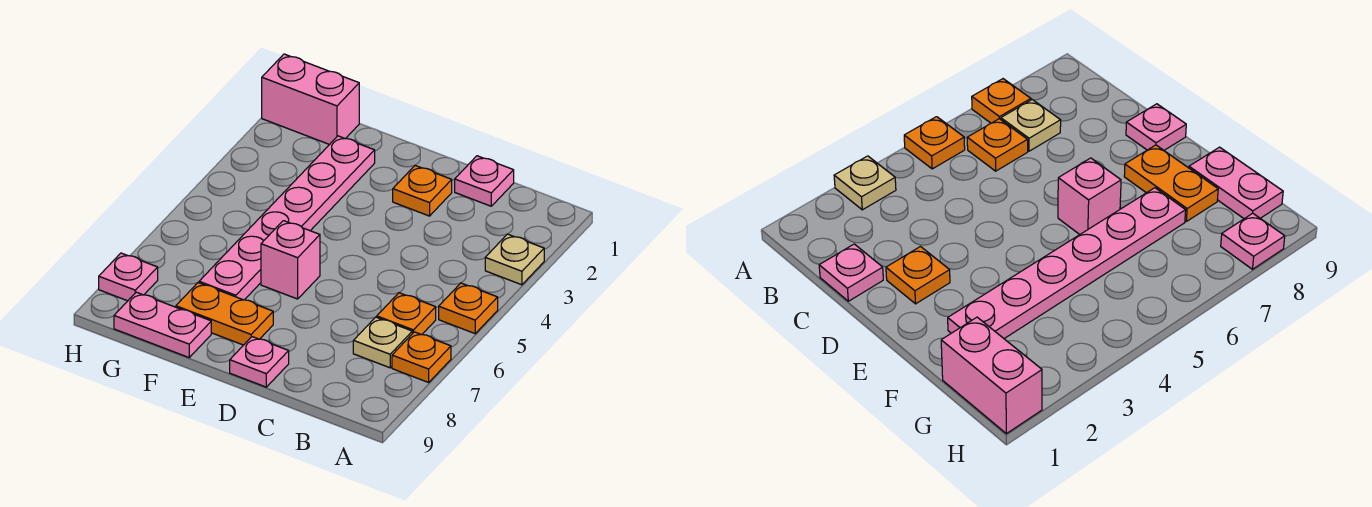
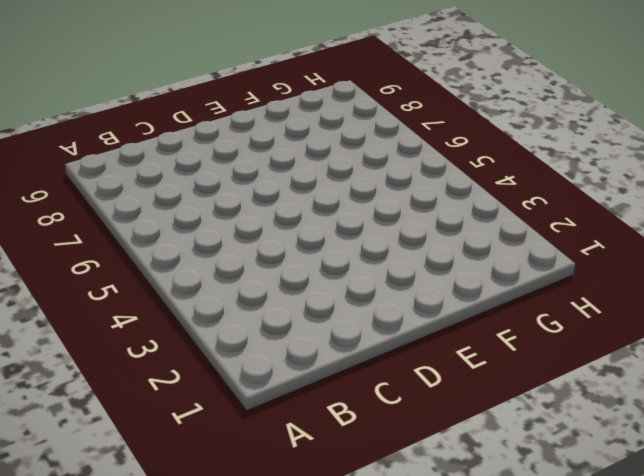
none -> tan plate A3 level 1
none -> orange plate A5 level 1
none -> orange plate A7 level 1

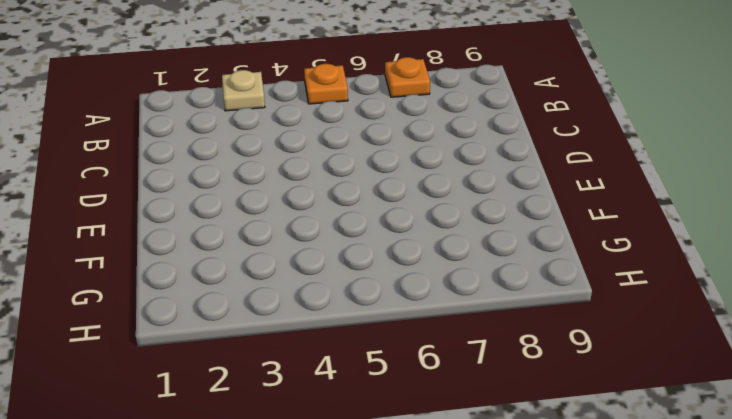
none -> orange plate B6 level 1
none -> tan plate B7 level 1
none -> pink plate C1 level 1

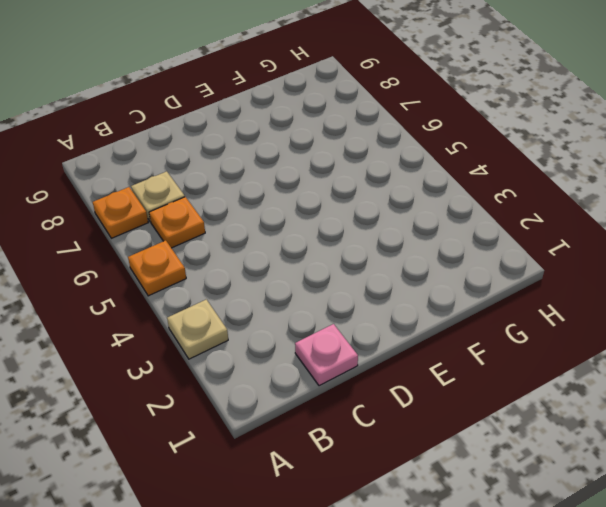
none -> orange plate D2 level 1
none -> pink plate D9 level 1
none -> pink brick E6 level 1

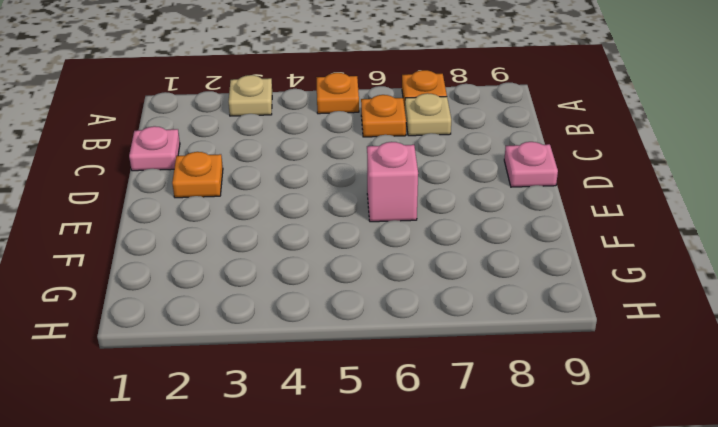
none -> orange plate E8:F8 level 1
none -> pink plate F2:F7 level 1
none -> pink plate F9:G9 level 1

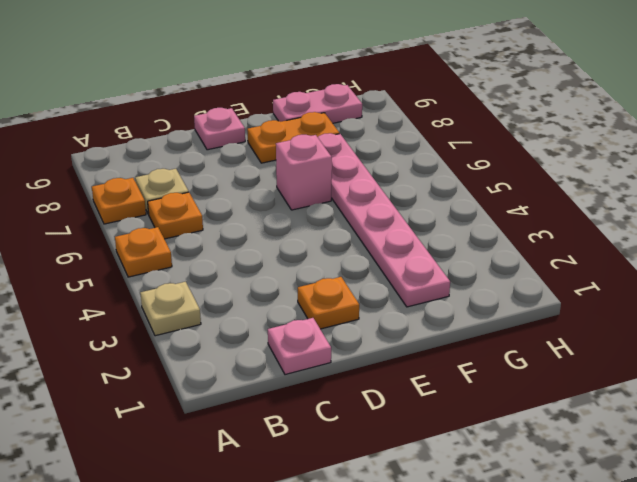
none -> pink brick G1:H1 level 1
none -> pink plate H8 level 1

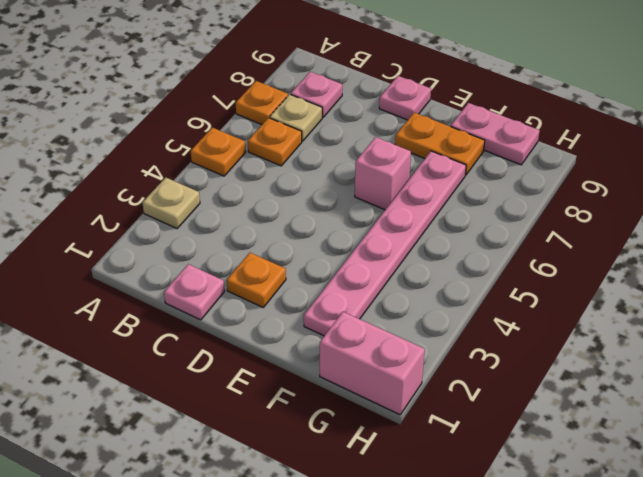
pink plate B8 level 1 -> pink plate H8 level 1

